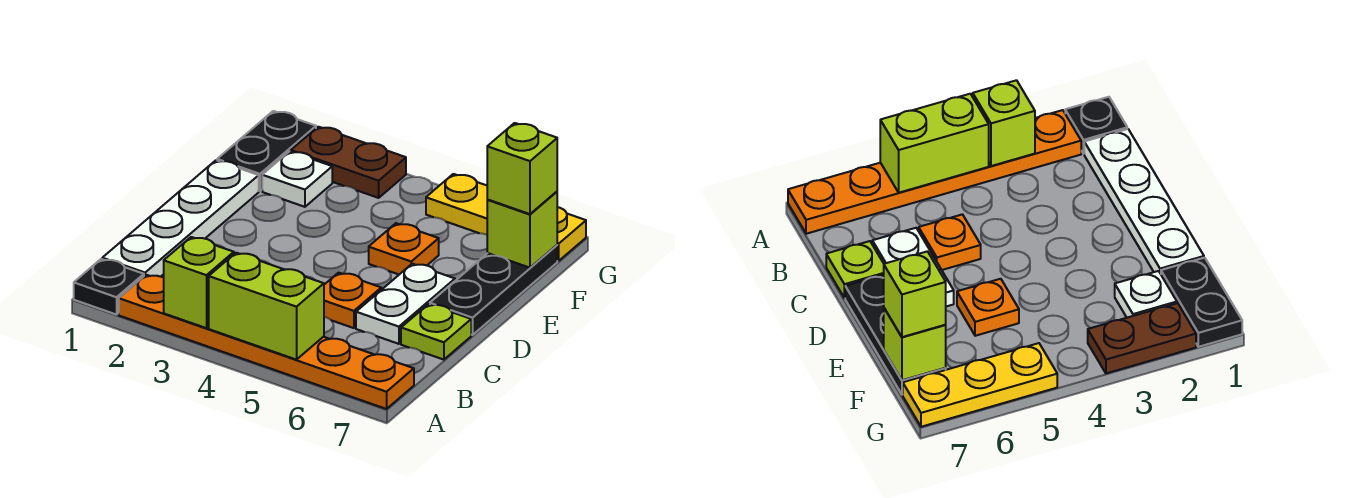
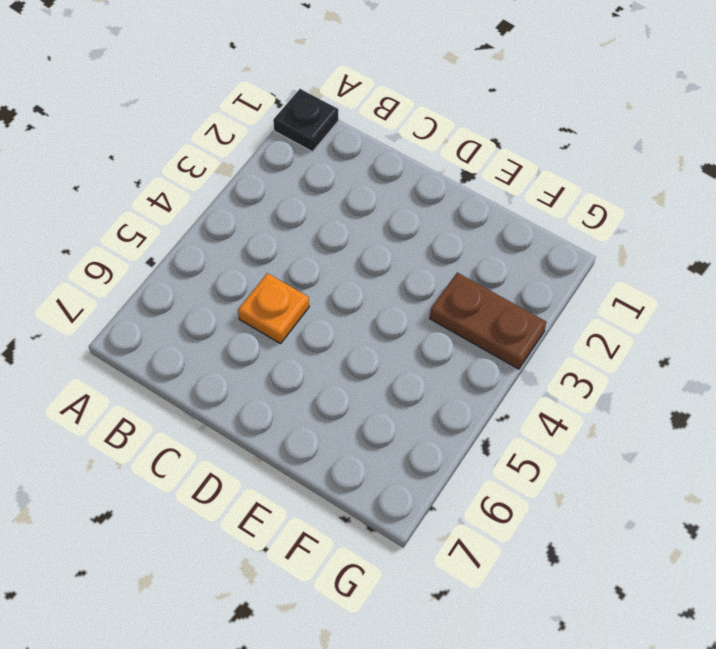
brown plate F3:G3 level 1 -> brown plate G2:G3 level 1
none -> orange plate A2:A7 level 1
none -> white plate B1:E1 level 1
none -> white plate C6:D6 level 1

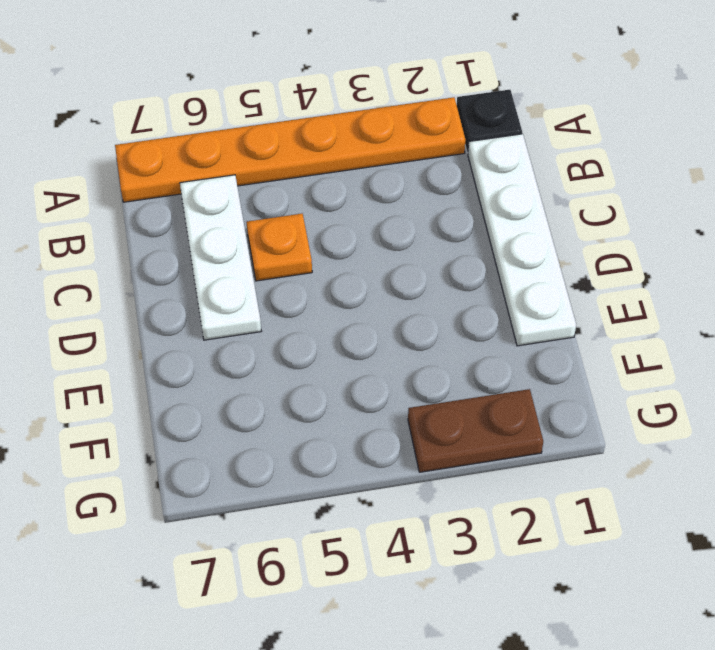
white plate B6:D6 level 1 -> white plate C6:D6 level 1
none -> lime plate C7 level 1
none -> black plate D7:F7 level 1
none -> orange plate E5 level 1

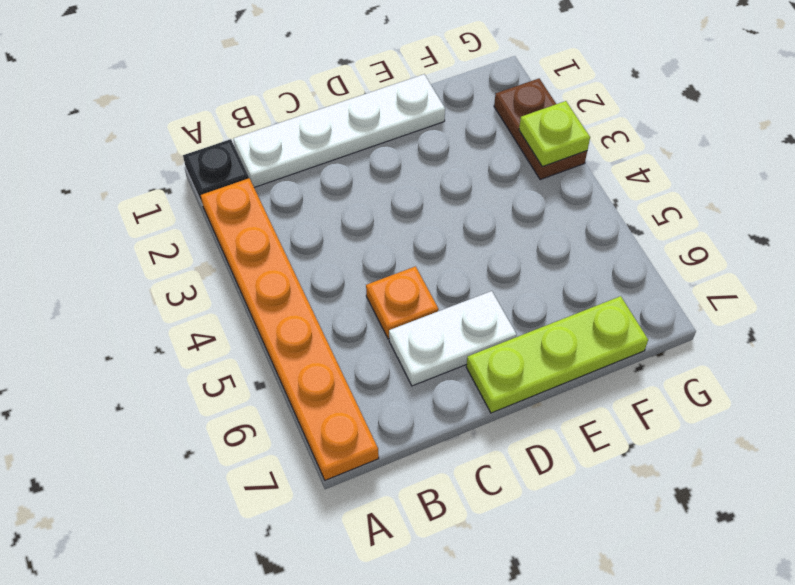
lime plate D7:F7 level 1 -> black plate D7:F7 level 1
lime plate G3 level 2 -> lime plate C7 level 1
none -> orange plate E5 level 1
none -> black plate F1:G1 level 1
none -> white plate F2 level 1

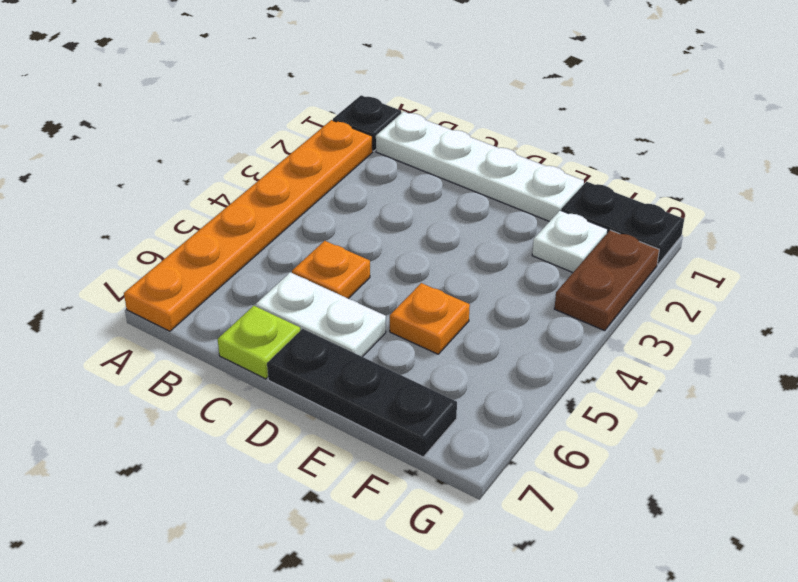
none -> yellow plate G5:G7 level 1
none -> lime brick A3 level 2
none -> lime brick A4:A5 level 2

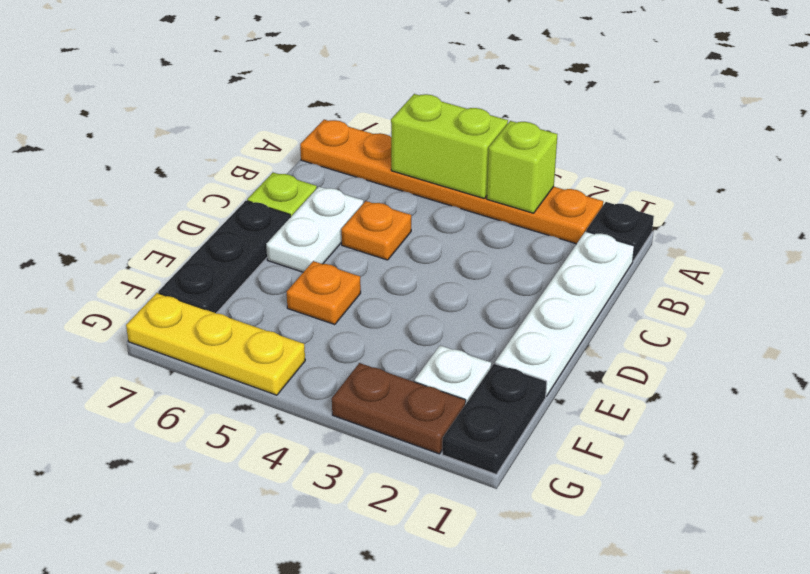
none -> lime brick F7 level 2
none -> lime brick F7 level 3

